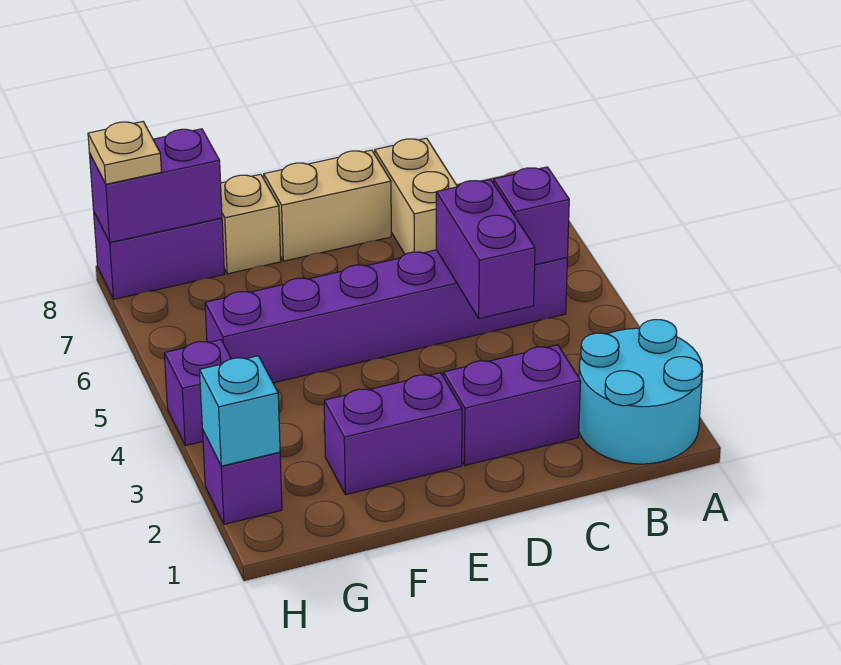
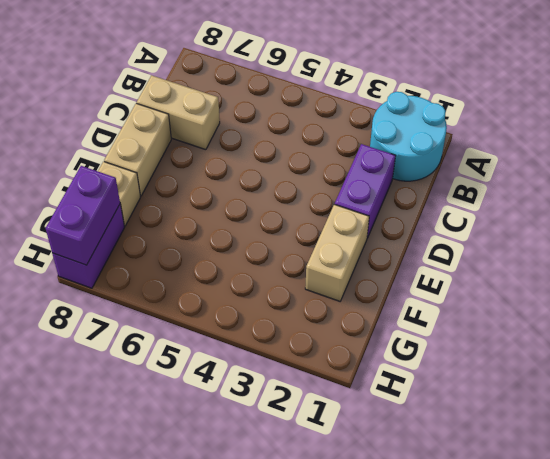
tan brick E2:F2 level 1 -> purple brick E2:F2 level 1
none -> purple brick B5:G5 level 1
none -> purple brick H2 level 1
none -> purple brick H4 level 1

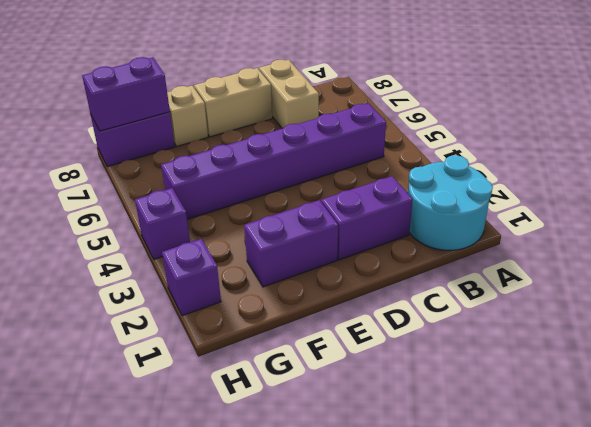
none -> purple brick B5 level 2
none -> purple brick C4:C5 level 2
none -> cyan brick H2 level 2

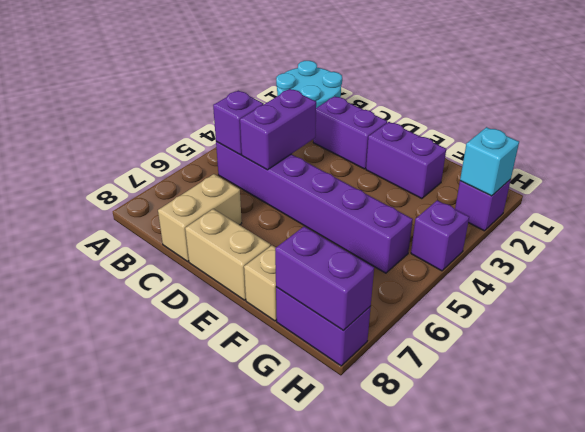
none -> tan plate H8 level 3

